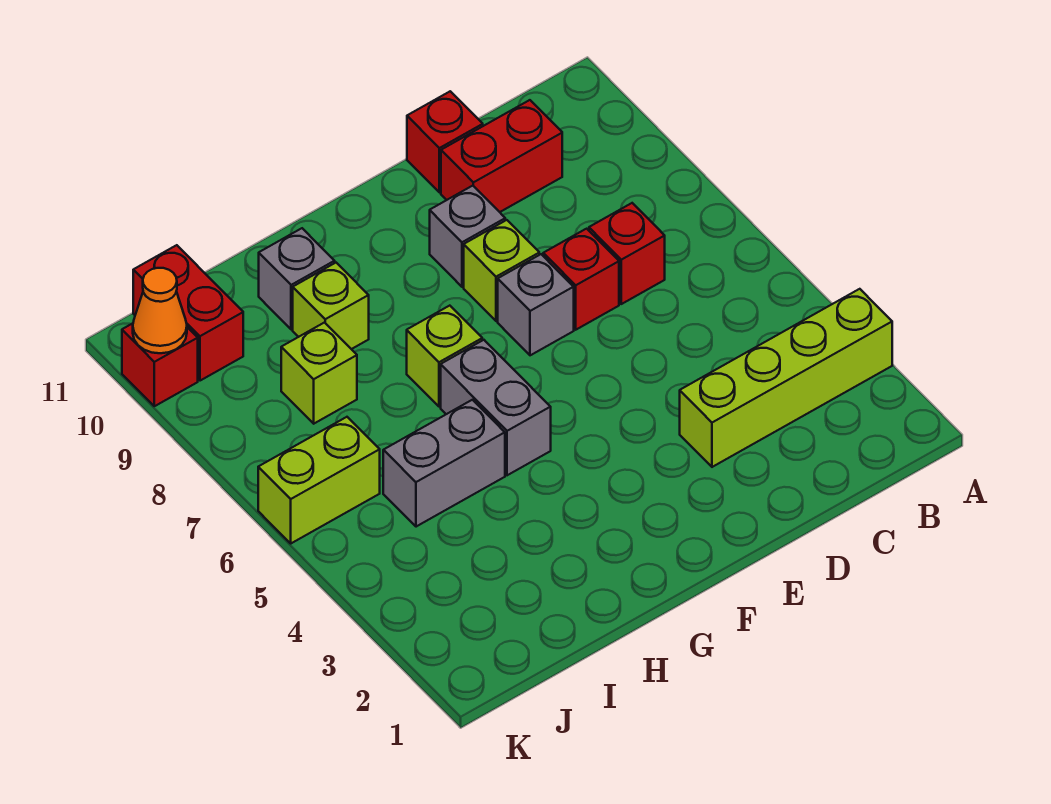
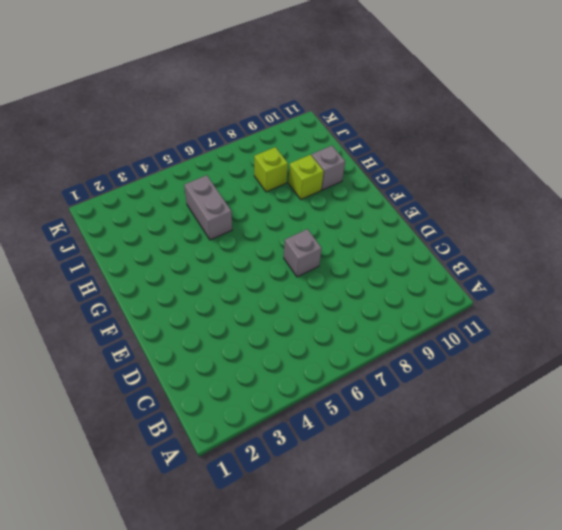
none -> lime brick A3:D3 level 1
none -> red brick C7 level 1
none -> red brick C10:D10 level 1

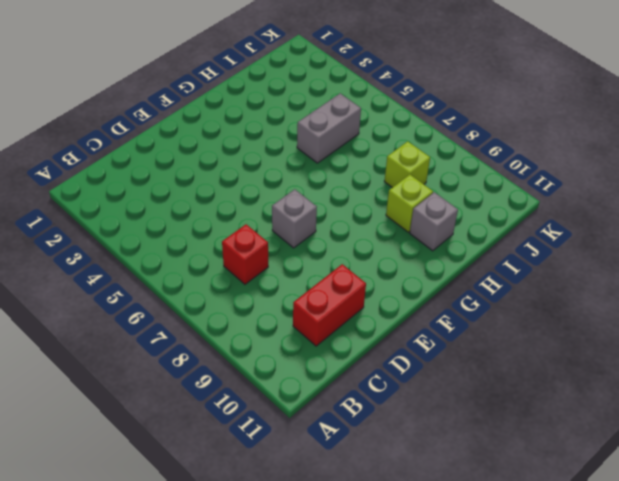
none -> lime brick A3:D3 level 1
none -> red brick D7 level 1
none -> red brick D11 level 1

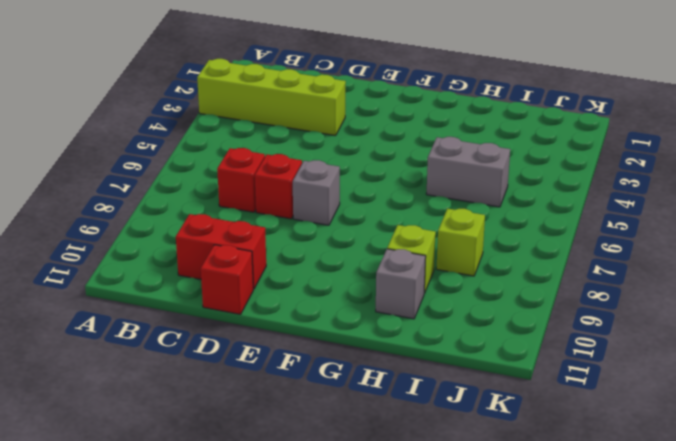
none -> lime brick E8 level 1
none -> grey brick E9 level 1
none -> grey brick G5:G6 level 1

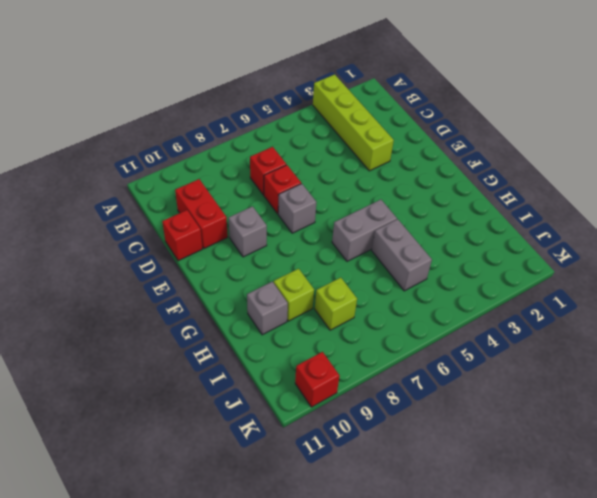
none -> lime brick E8 level 1
none -> lime brick G7 level 1
none -> lime brick J6:K6 level 1

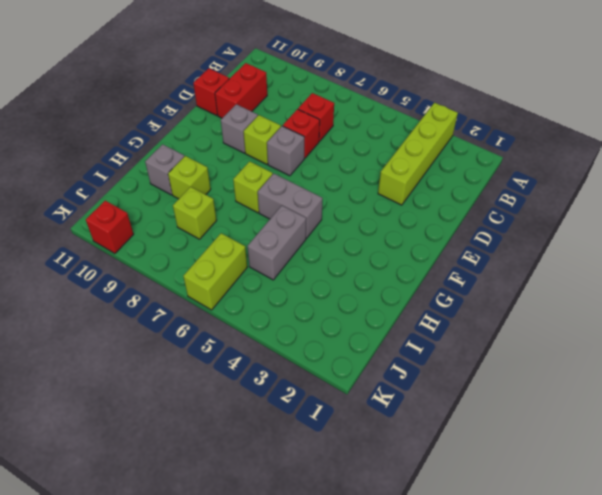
none -> red brick J10:J11 level 1
none -> orange cone K10 level 2

